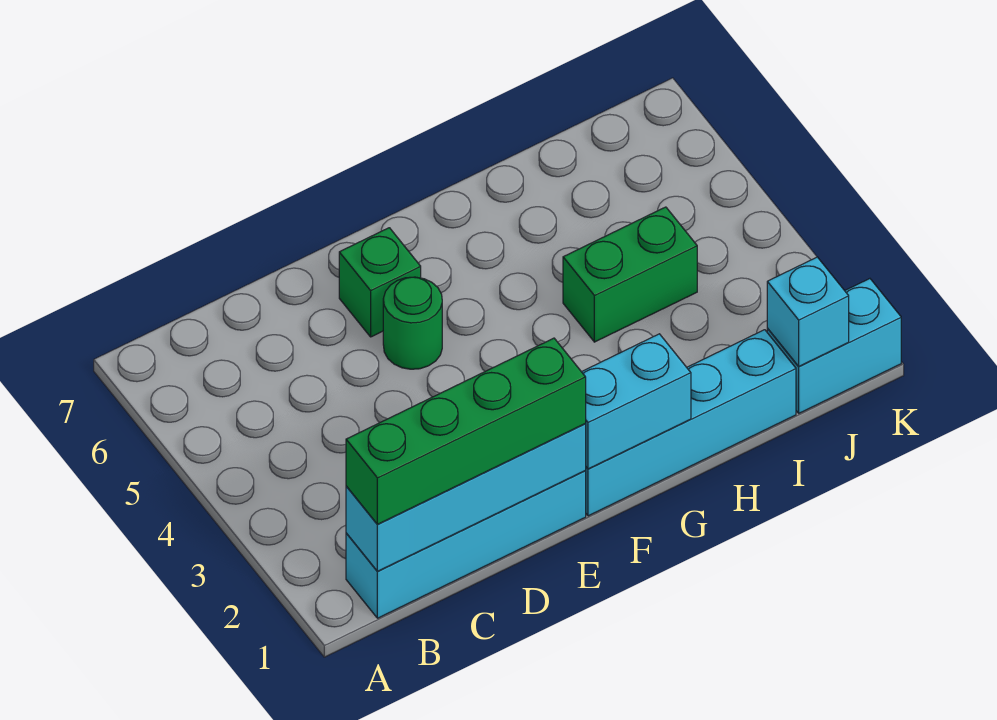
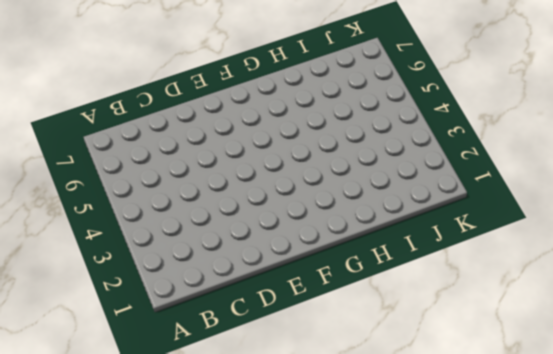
none -> cyan brick B1:E1 level 1
none -> green round brick E5 level 1

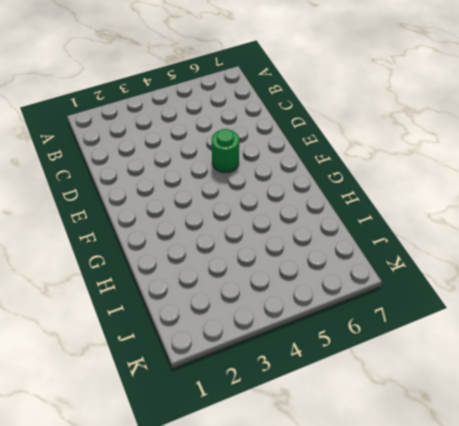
none -> cyan brick B1:E1 level 1
none -> green brick E6 level 1

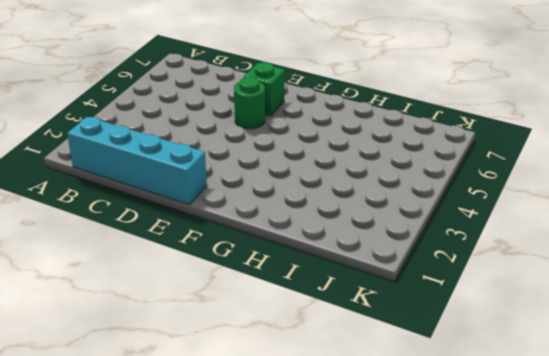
none -> cyan brick F1:I1 level 1
none -> green brick H4:I4 level 1

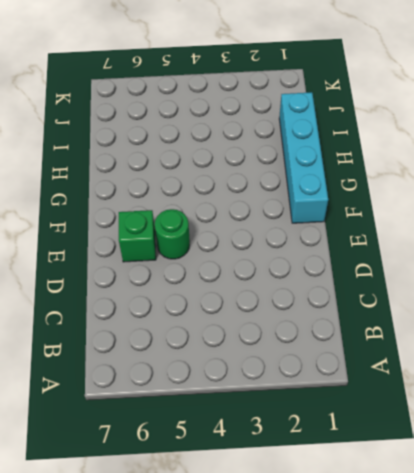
none -> cyan brick B1:E1 level 1
none -> green brick H4:I4 level 1

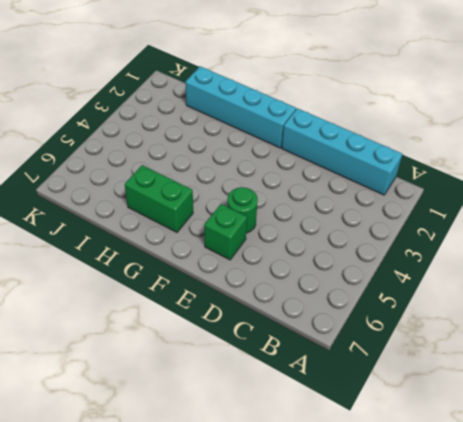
green brick G6:H6 level 1 -> green brick H4:I4 level 1
none -> cyan brick J1:K1 level 1
none -> cyan brick B1:E1 level 2

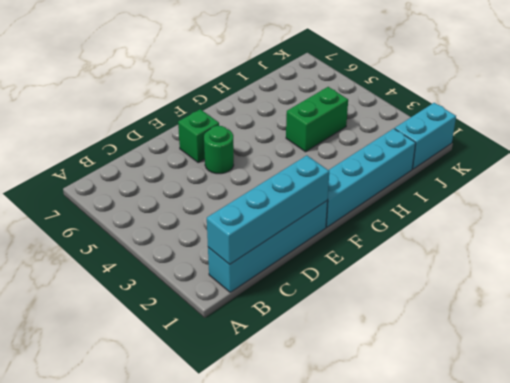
none -> cyan brick F1:G1 level 2
none -> cyan brick J1 level 2

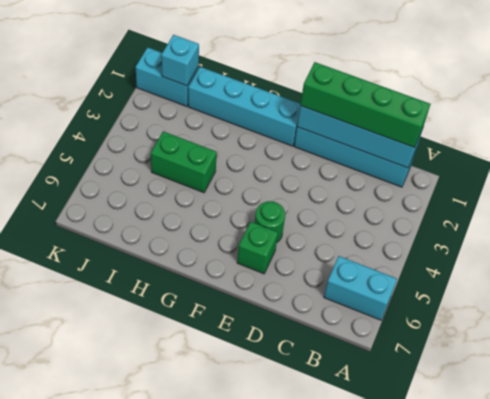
cyan brick A6:B6 level 1 -> cyan brick F1:G1 level 2

